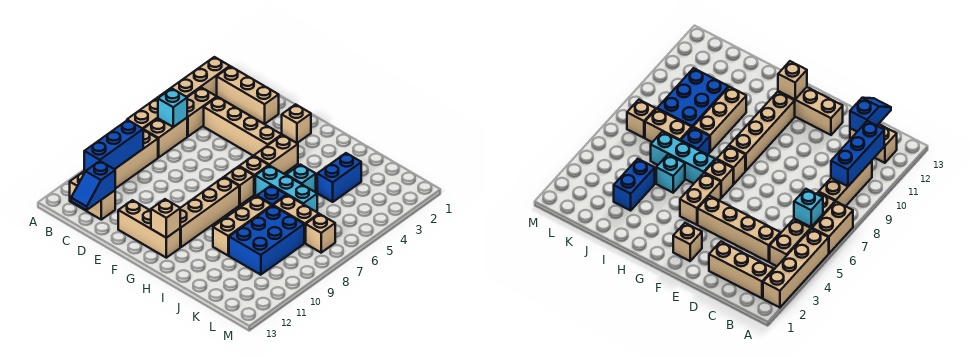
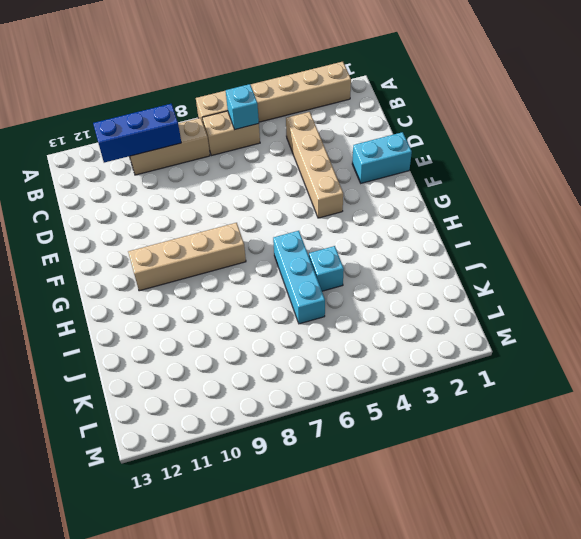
cyan brick E1:E2 level 1 -> none
none -> tan brick B2:D2 level 1
none -> tan brick B4:B5 level 1
none -> tan brick B12:C12 level 1

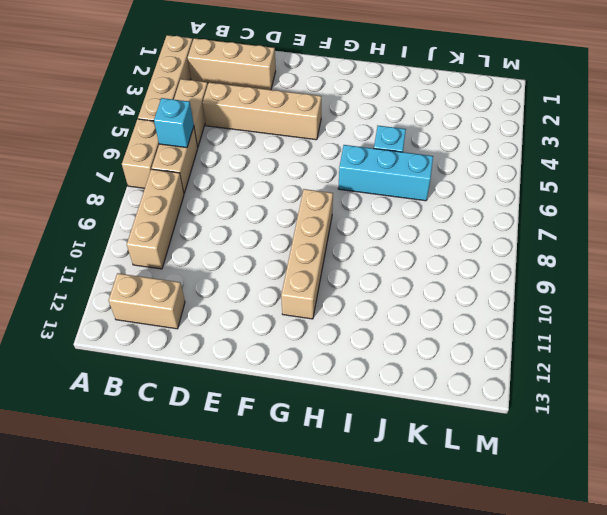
none -> tan brick E12:G12 level 1
none -> tan brick F2 level 1
none -> tan brick G4:G5 level 1

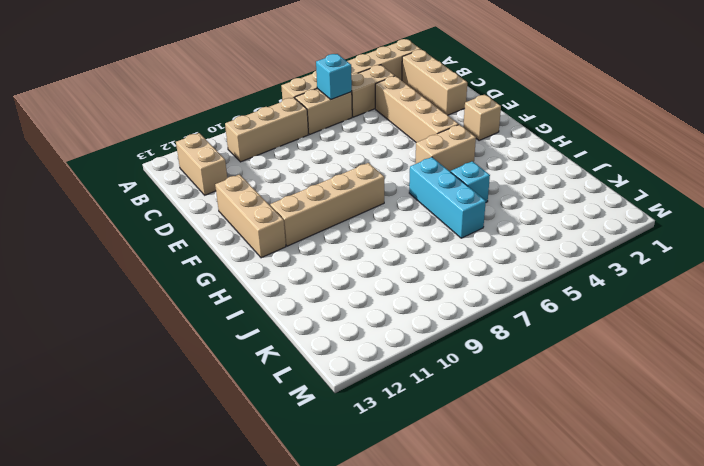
none -> tan brick G6 level 1
none -> tan brick G7 level 1
none -> blue brick I7 level 1

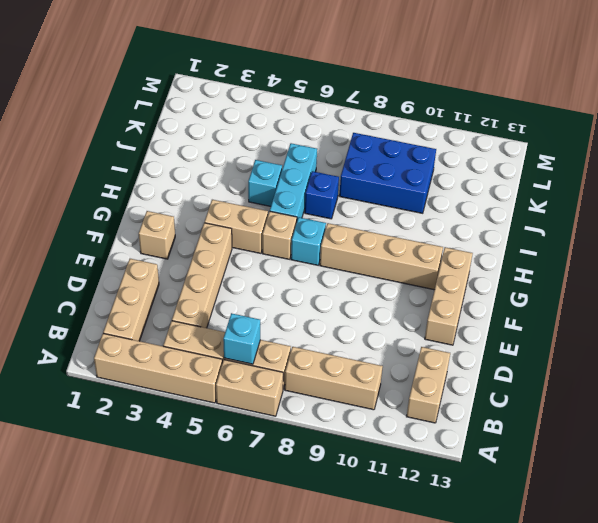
cyan brick G7 level 1 -> tan brick G7 level 1
none -> tan brick I8:I10 level 1
none -> blue brick J3:J4 level 1
none -> tan brick J7:K7 level 1

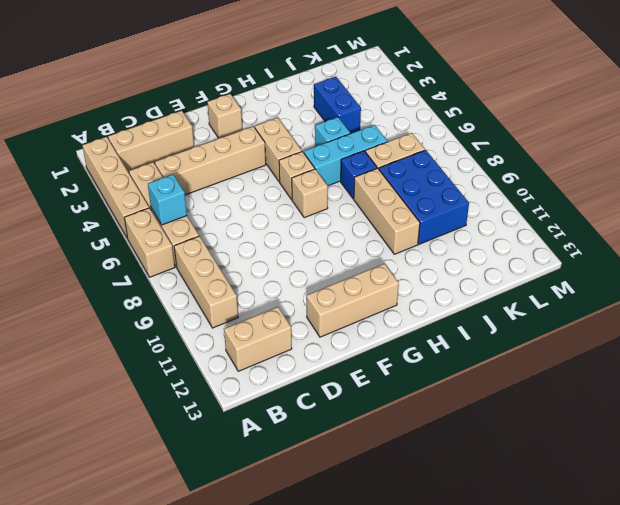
none -> tan brick G8:G11 level 1
none -> tan brick L7 level 1
none -> blue brick B9:B11 level 2

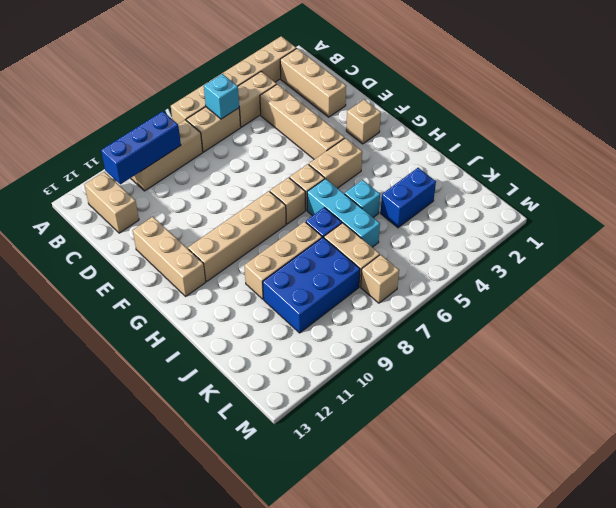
none -> blue slope C12:C13 level 2 top 12
none -> tan brick G12 level 2

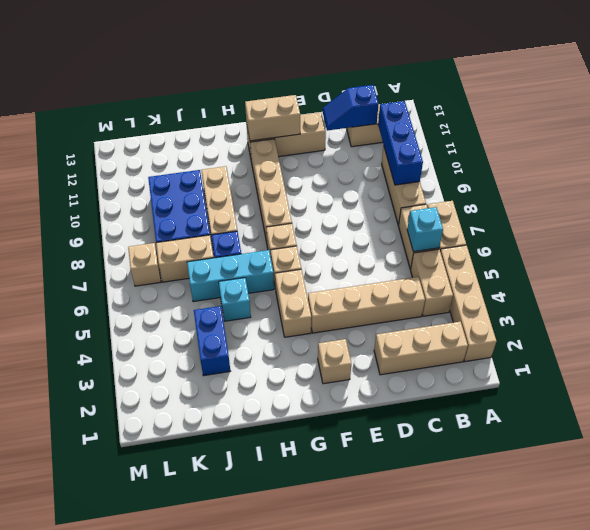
blue slope C12:D12 level 2 top C -> blue slope C12:C13 level 2 top 12
tan brick F12:G12 level 2 -> tan brick G12 level 2

